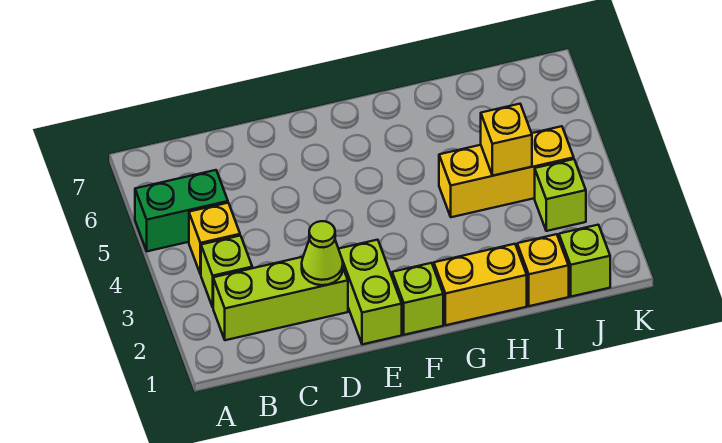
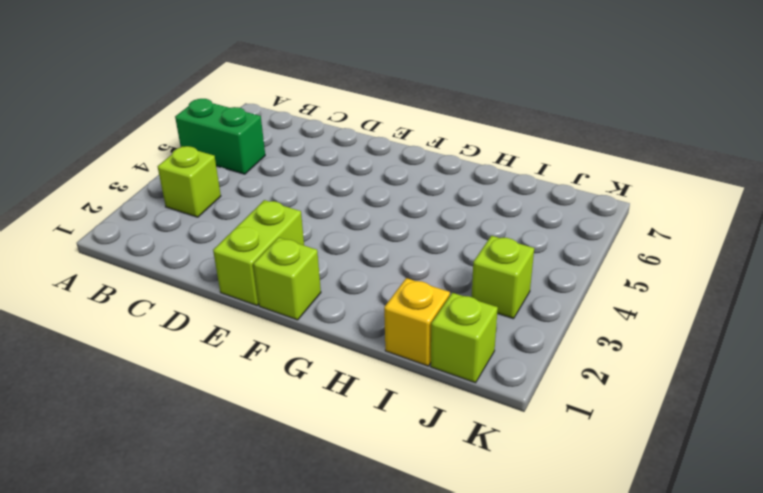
none -> lime brick B2:D2 level 1
none -> yellow brick B4 level 1
none -> yellow brick G1:H1 level 1

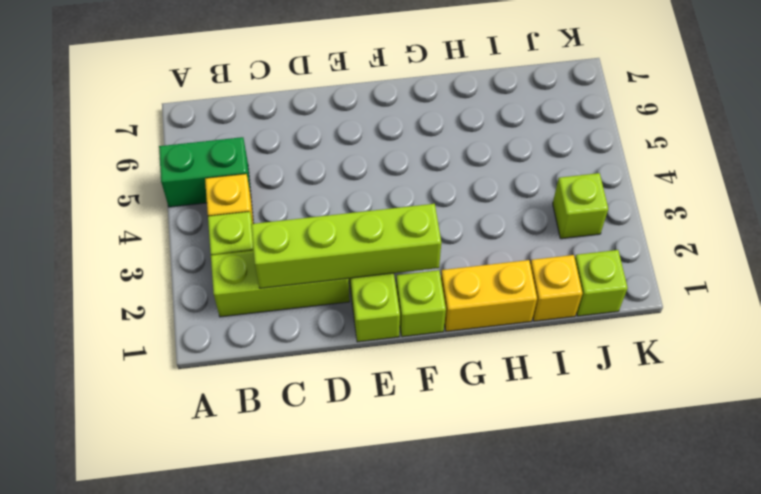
lime brick C2:F2 level 2 -> lime cone D2 level 2
none -> yellow brick H4:J4 level 1
none -> yellow brick I4 level 2

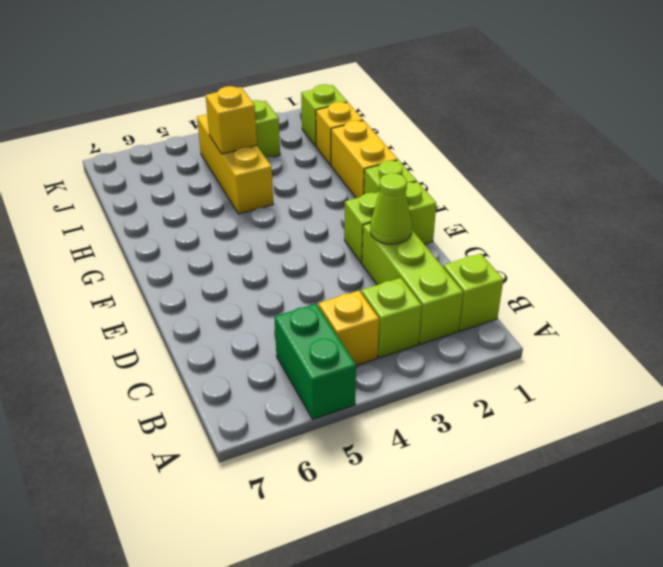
lime brick B1 level 1 -> none

